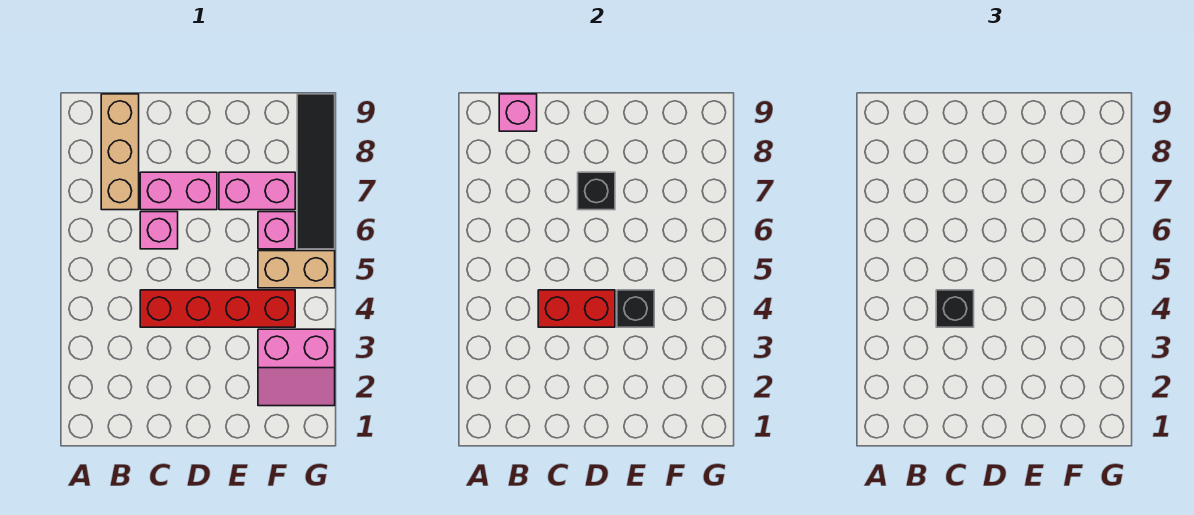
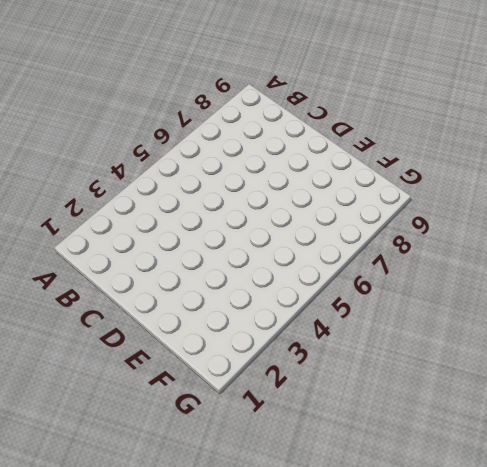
none -> tan brick B7:B9 level 1
none -> red brick C4:F4 level 1
none -> pink brick C6 level 1

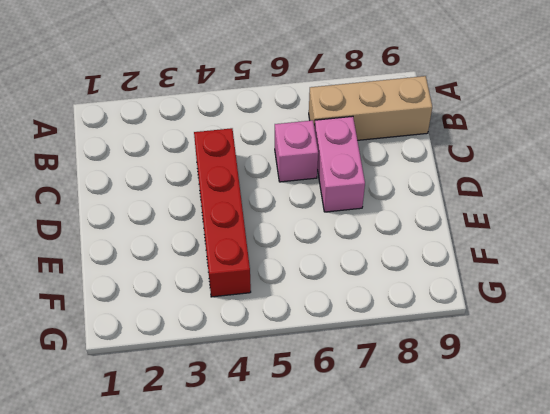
none -> pink brick E7:F7 level 1
none -> pink slope F2:G3 level 1 top 3
none -> tan brick F5:G5 level 1

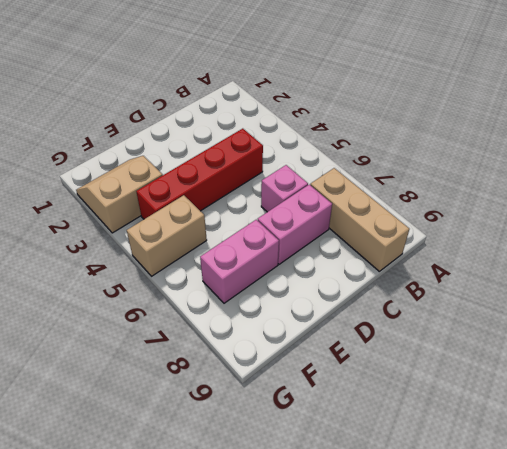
tan slope F2:G3 level 1 top 3 -> pink slope F2:G3 level 1 top 3
none -> pink brick F6 level 1
none -> black tile G6:G9 level 1
none -> pink brick B9 level 2

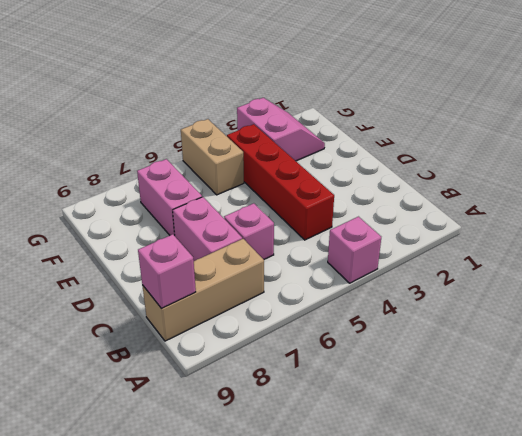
pink brick A4 level 1 -> pink brick F6 level 1
none -> black tile G6:G9 level 1
none -> red brick C4:D4 level 2
none -> black brick D7 level 2

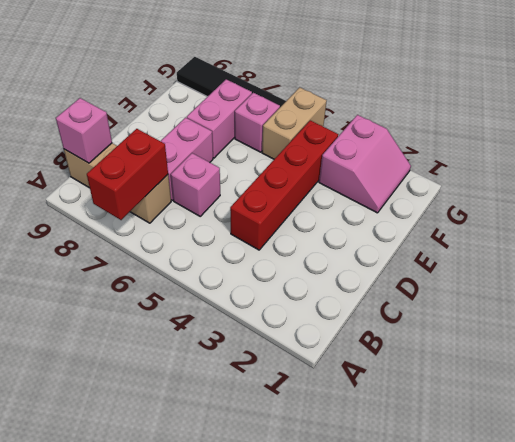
red brick A7:B7 level 2 -> red brick C4:D4 level 2
none -> black brick D7 level 2
none -> black brick E4 level 2
none -> black brick C4 level 3

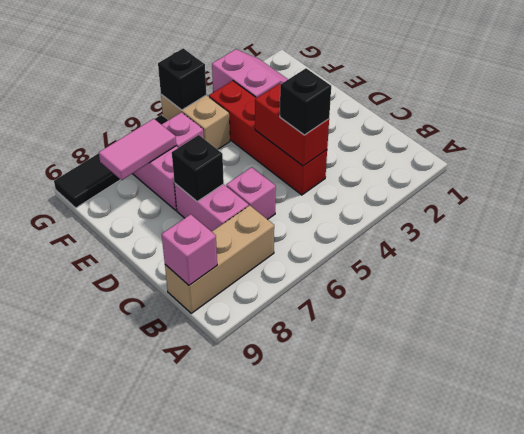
pink tile F7:F8 level 2 -> none
black brick G5 level 2 -> black brick E4 level 2

